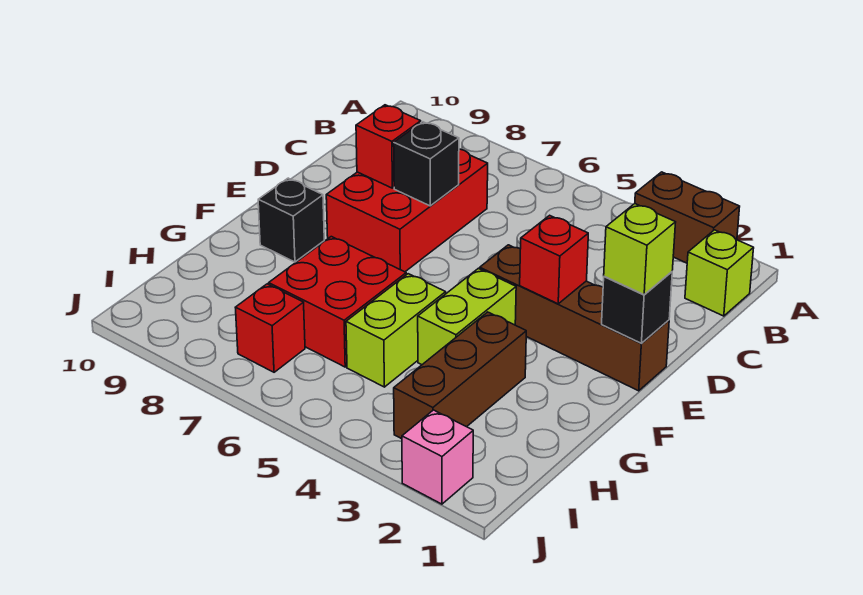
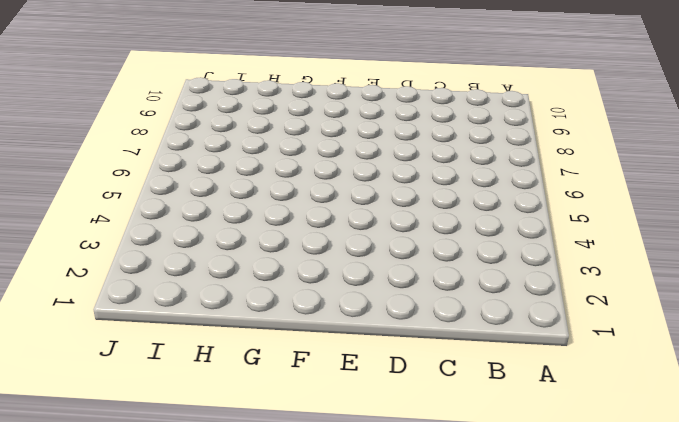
none -> brown brick A2:A3 level 1
none -> lime brick B1 level 1
none -> red brick C7:E8 level 1

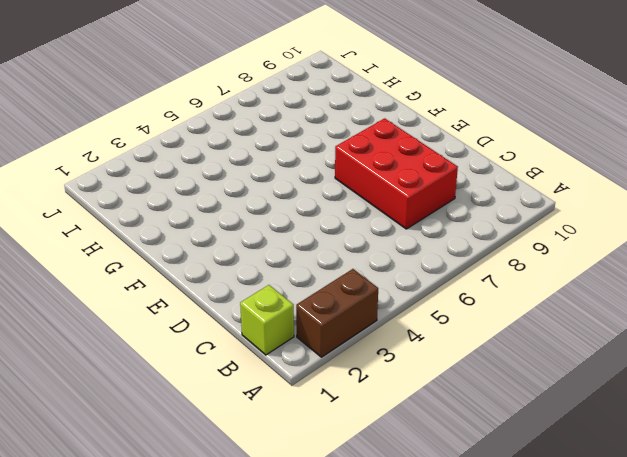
none -> brown brick E1:E4 level 1
none -> lime brick F4:G4 level 1
none -> black brick F9 level 1

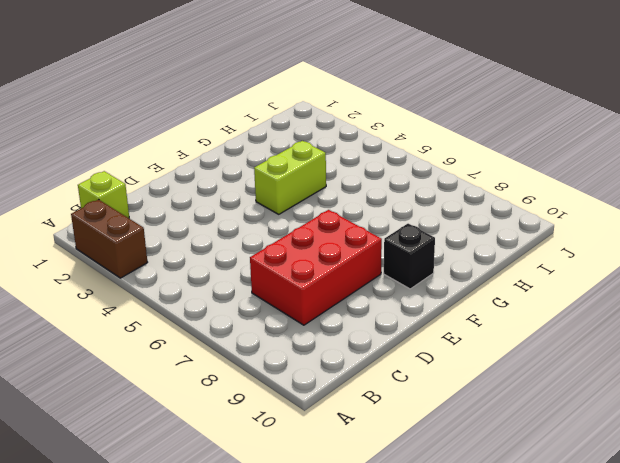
none -> brown brick E1:E4 level 1
none -> brown brick G3:I3 level 1
none -> lime brick G5:H5 level 1

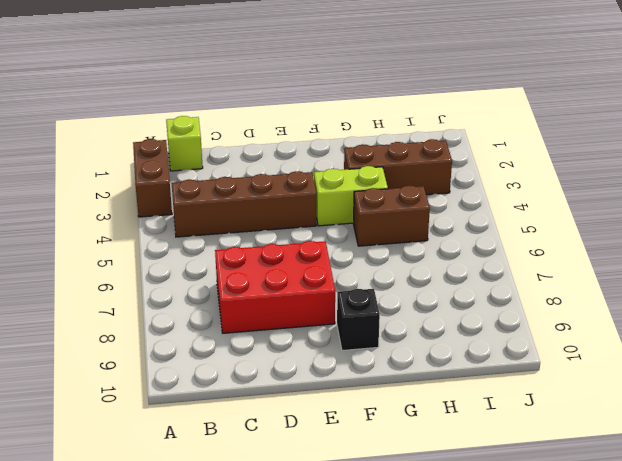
brown brick B4:E4 level 1 -> brown brick E1:E4 level 1
brown brick G5:H5 level 1 -> lime brick G5:H5 level 1
none -> red brick G6:H7 level 1
none -> red brick I7 level 1
none -> pink brick J2 level 1

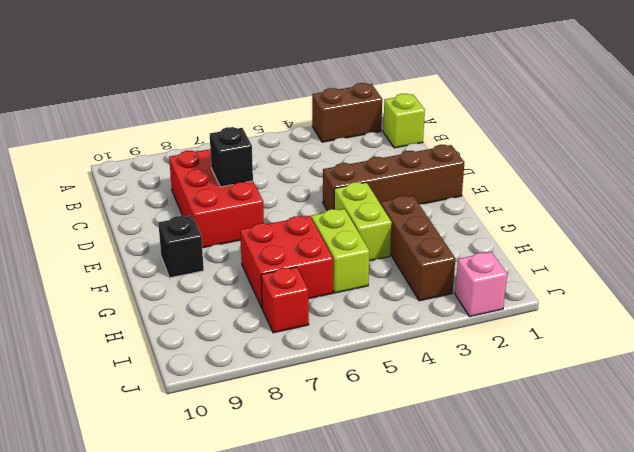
none -> red brick D8 level 2
none -> black brick E1 level 2
none -> red brick E3 level 2

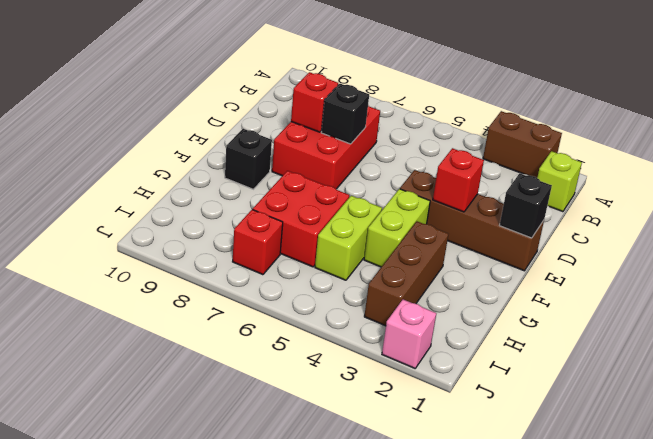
none -> lime brick E1 level 3

